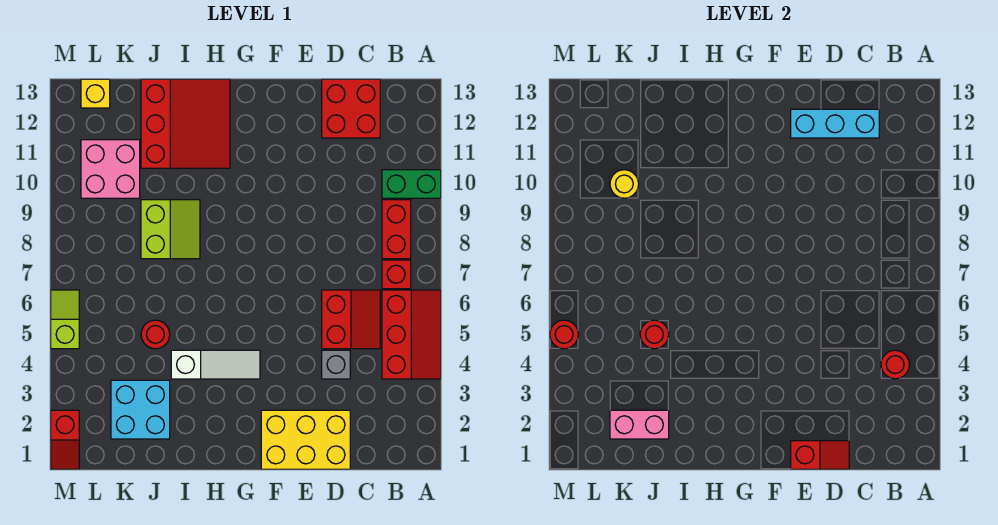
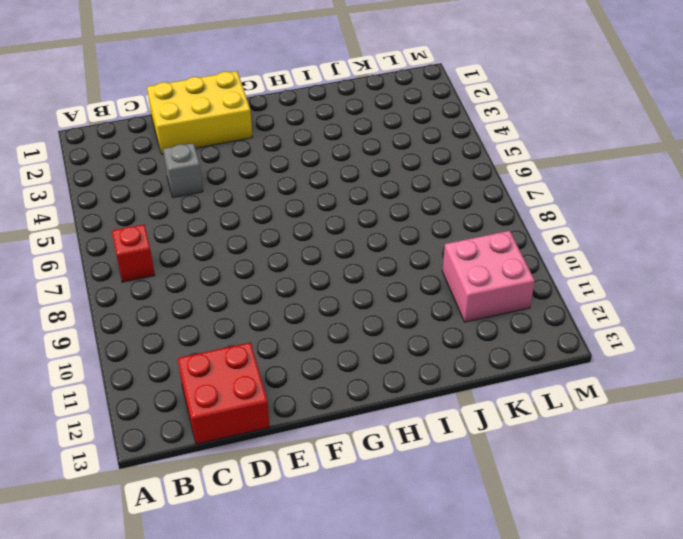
none -> red slope A4:B6 level 1 top B
none -> green brick A10:B10 level 1
none -> red brick B8:B9 level 1

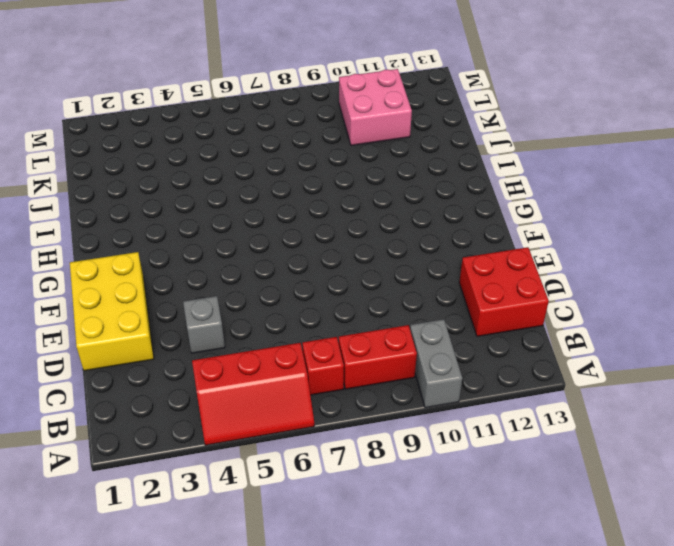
grey brick A10:B10 level 1 -> green brick A10:B10 level 1
none -> red slope C5:D6 level 1 top D
none -> white slope G4:I4 level 1 top I
none -> red slope H11:J13 level 1 top J

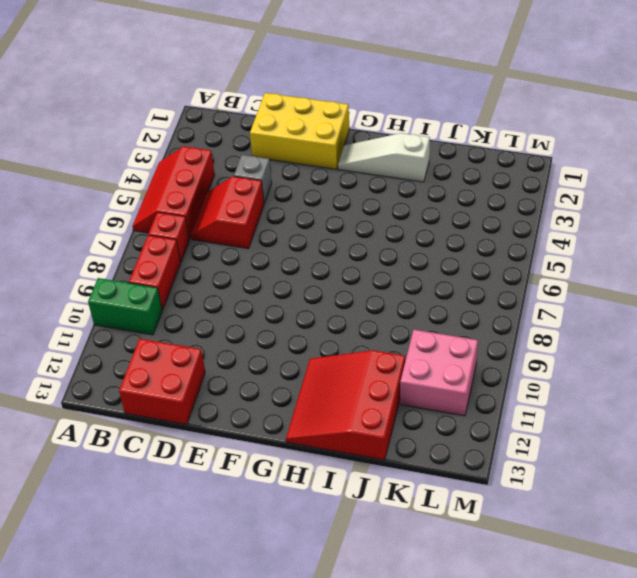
white slope G2:I2 level 1 top I -> white slope G4:I4 level 1 top I
none -> lime slope I8:J9 level 1 top J
none -> cyan brick J2:K3 level 1
none -> red round brick J5 level 1

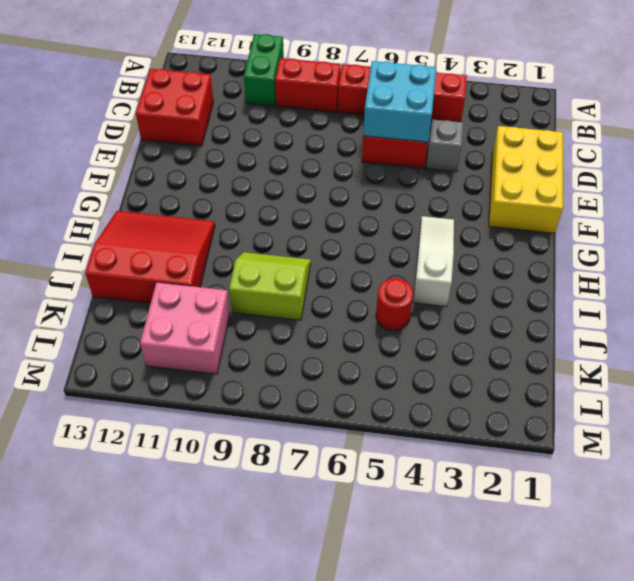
cyan brick C5:D6 level 2 -> cyan brick J2:K3 level 1
none -> yellow brick L13 level 1
none -> red slope M1:M2 level 1 top 2
none -> lime slope M5:M6 level 1 top 5

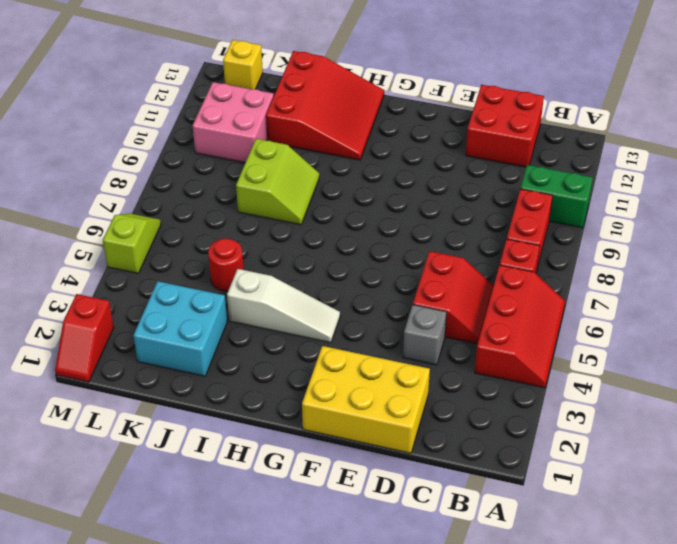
none -> red round brick B4 level 2
none -> cyan brick C12:E12 level 2
none -> red slope D1:E1 level 2 top E

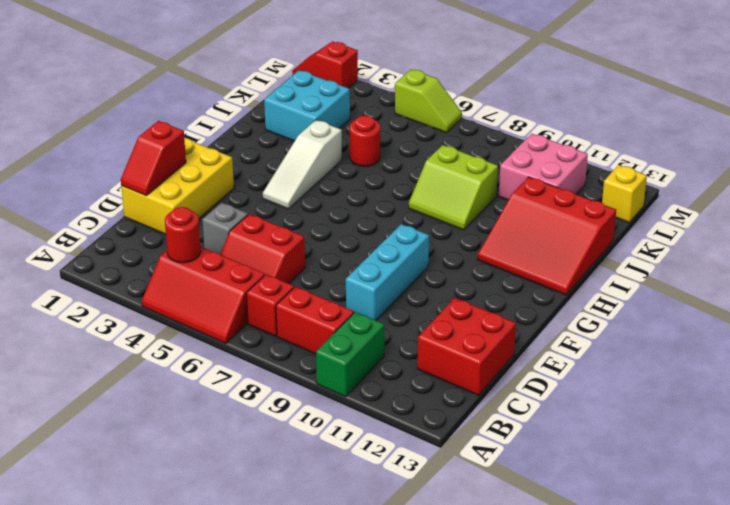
cyan brick D9:F9 level 1 -> cyan brick C12:E12 level 2
none -> pink brick J2:K2 level 2
none -> red round brick J5 level 2
none -> yellow round brick K10 level 2

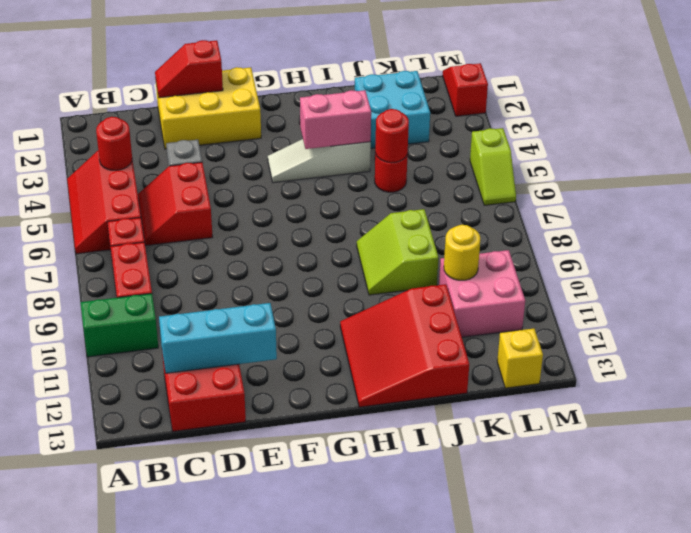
pink brick H4:I4 level 2 -> pink brick J2:K2 level 2
none -> red round brick M5 level 2

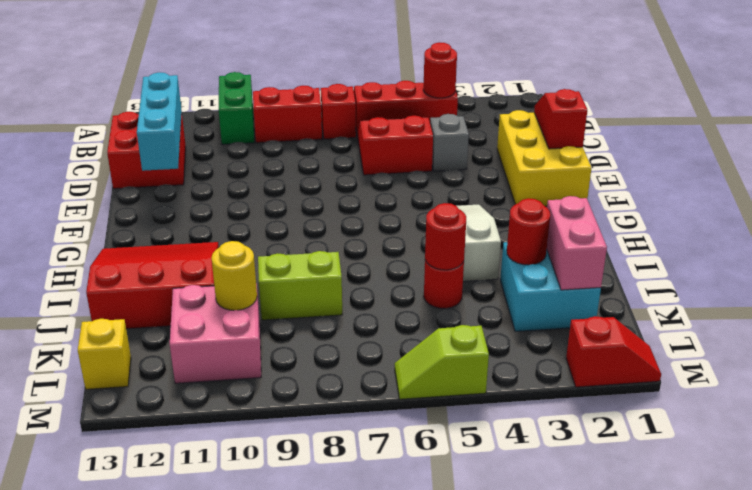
red round brick J3 level 2 -> red round brick M5 level 2

